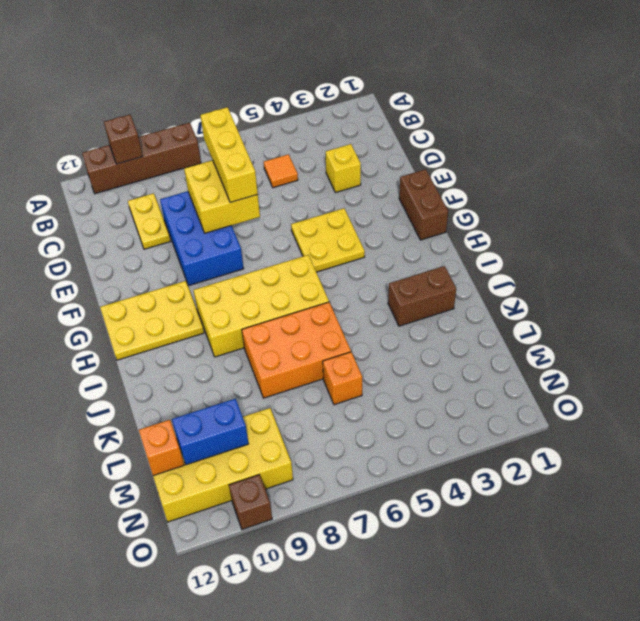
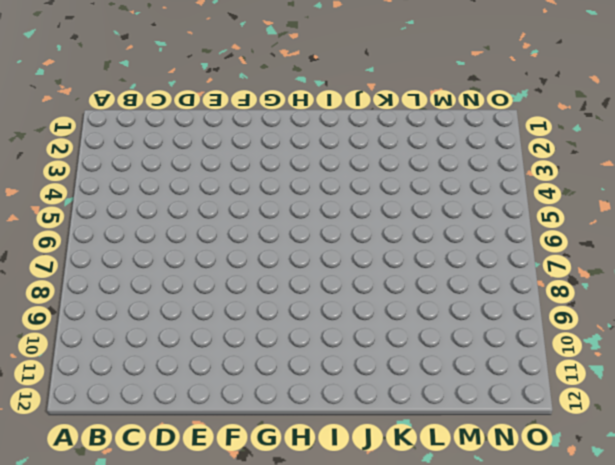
none -> brown brick A8:A11 level 1
none -> orange tile C5 level 1
none -> yellow plate C10:D10 level 1

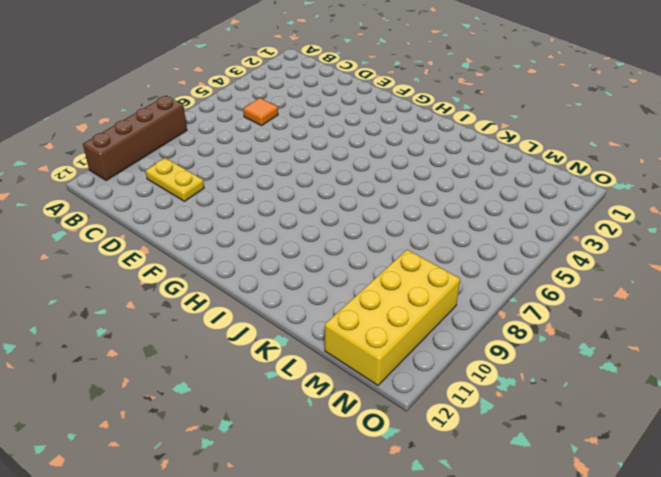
none -> yellow brick D3 level 1
none -> blue brick D8:F9 level 1
none -> brown brick F1:G1 level 1

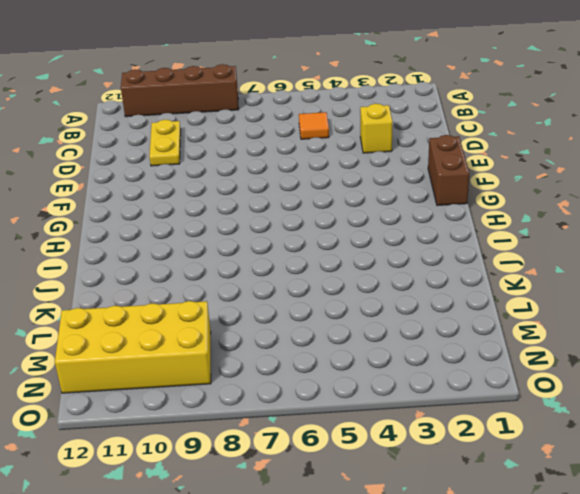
none -> blue brick D8:F9 level 1
none -> yellow plate F4:G5 level 1
none -> yellow plate G10:H12 level 1

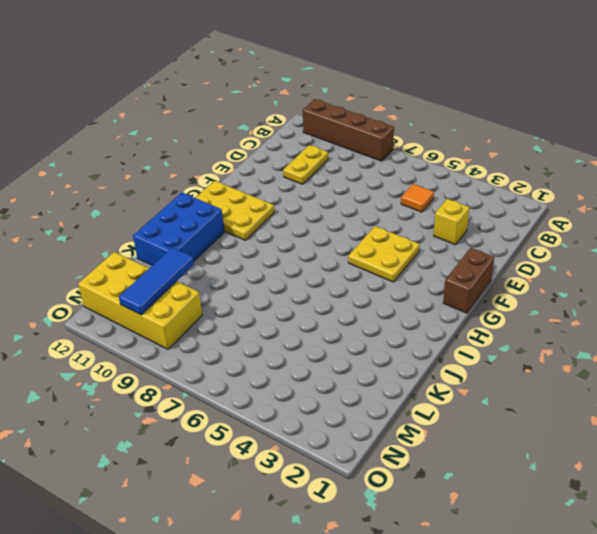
blue brick I11:K12 level 1 -> blue brick D8:F9 level 1
blue tile L10:N10 level 2 -> blue brick M10:M11 level 2
none -> yellow brick H6:I9 level 1
none -> brown brick J2:J3 level 1
none -> orange brick J6:K8 level 1

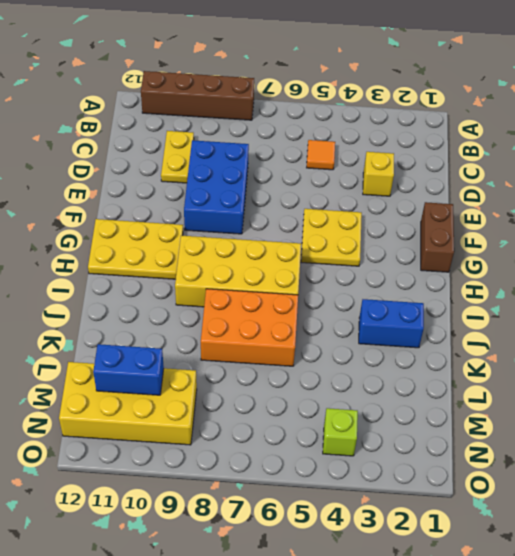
blue brick J2:J3 level 1 -> brown brick J2:J3 level 1
lime brick N4 level 1 -> none
none -> orange brick L6 level 1
none -> brown brick O10 level 1
none -> brown brick A10 level 2

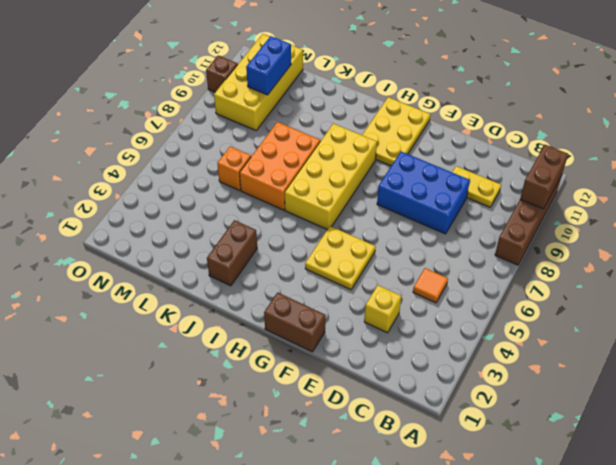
brown brick A10:A11 level 2 -> brown brick A10 level 2
none -> yellow brick D7:E8 level 2
none -> orange brick M12 level 2
none -> yellow brick C7:E7 level 3

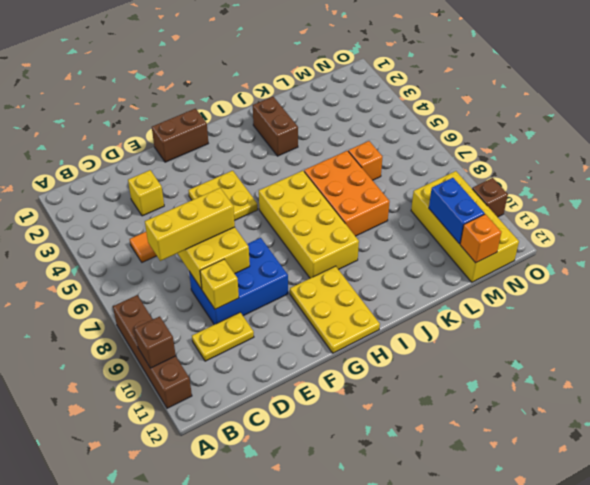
yellow brick D9 level 2 -> none

